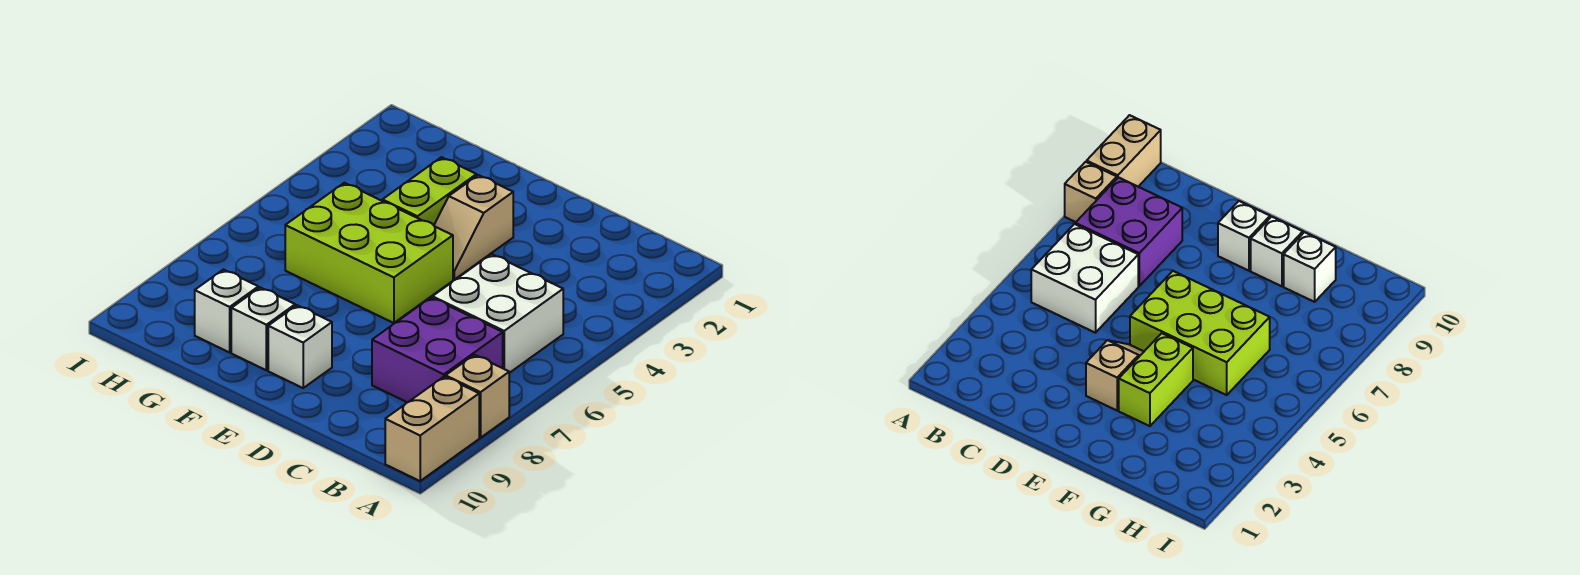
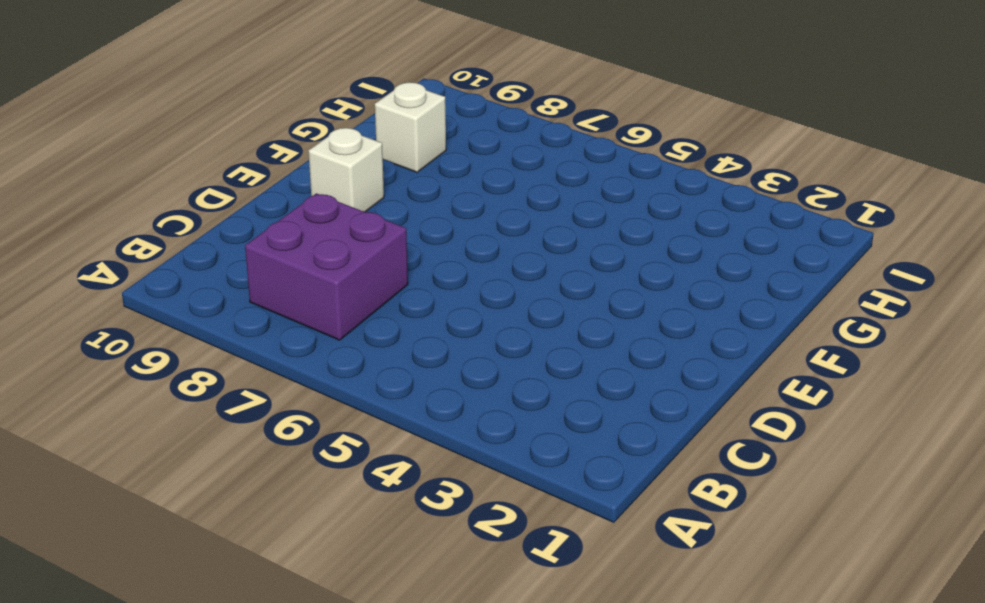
none -> tan brick A8 level 1
none -> tan brick A9:A10 level 1

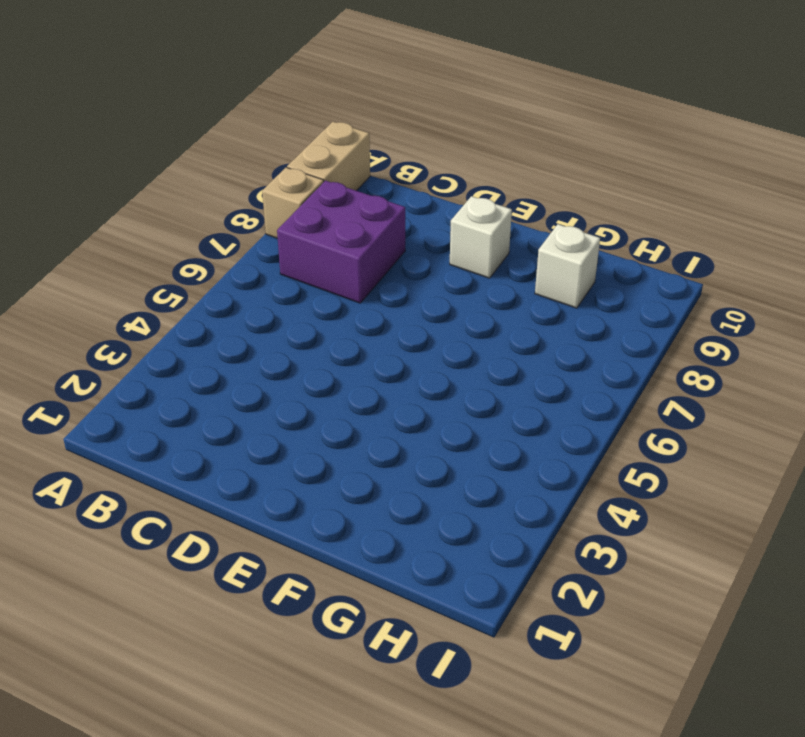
none -> white brick B5:C6 level 1
none -> tan slope E3:E4 level 1 top 3

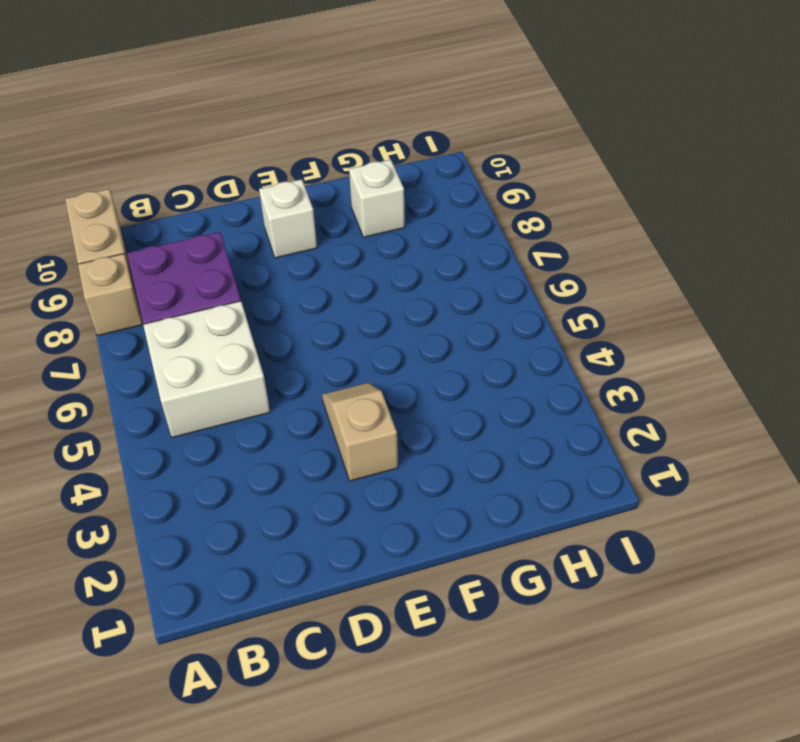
none -> lime brick E5:G6 level 1
none -> lime brick F3:F4 level 1

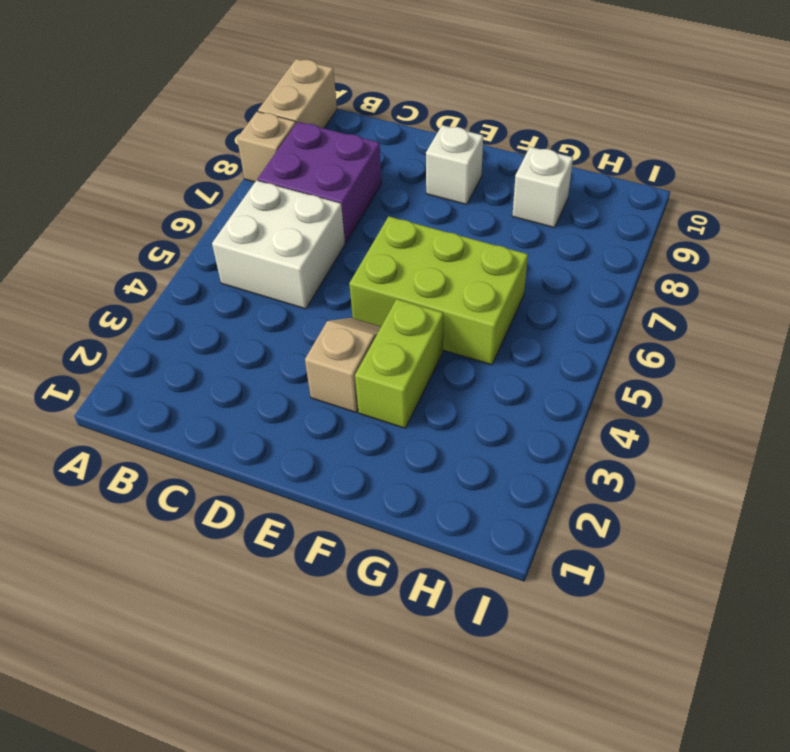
none -> white brick F9 level 1

